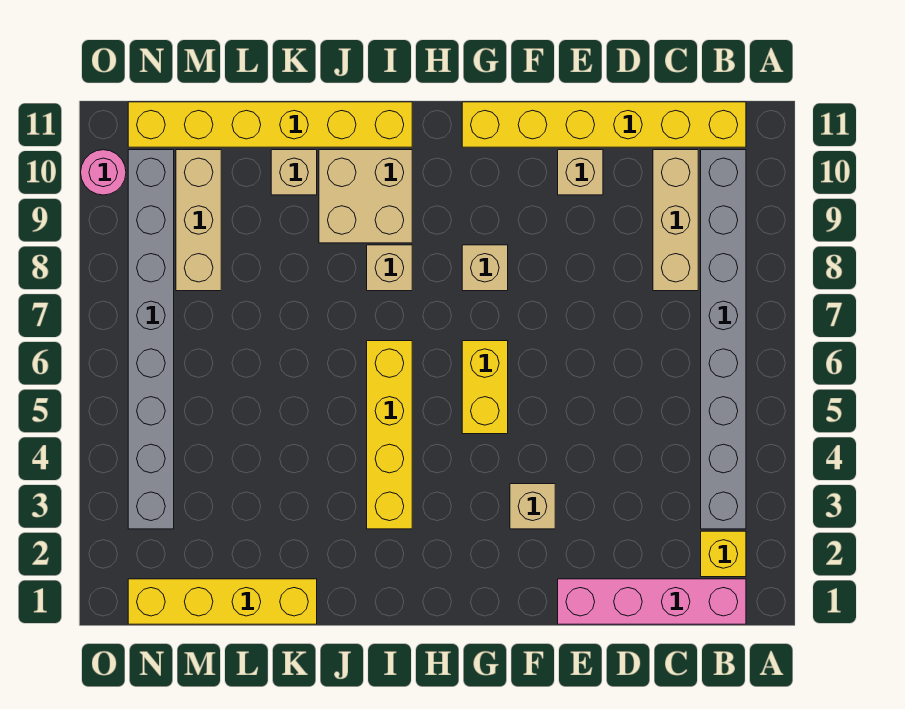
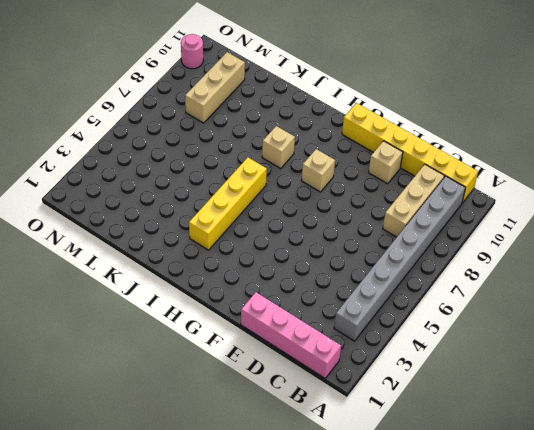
none -> yellow brick B2 level 1
none -> tan brick F3 level 1
none -> yellow brick G5:G6 level 1

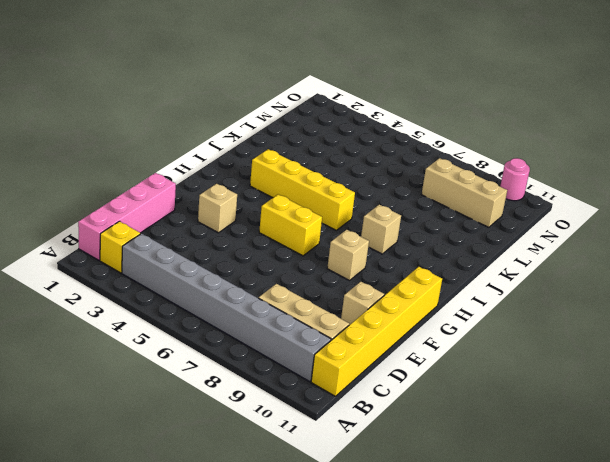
none -> tan brick I9:J10 level 1
none -> yellow brick I11:N11 level 1
none -> yellow brick K1:N1 level 1

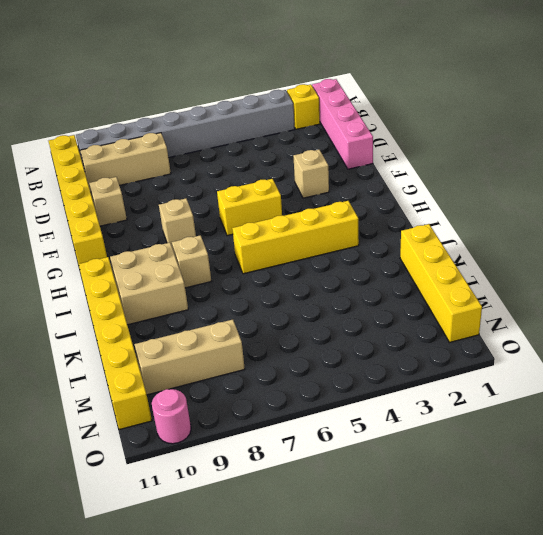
none -> tan brick K10 level 1
none -> grey brick N3:N10 level 1

